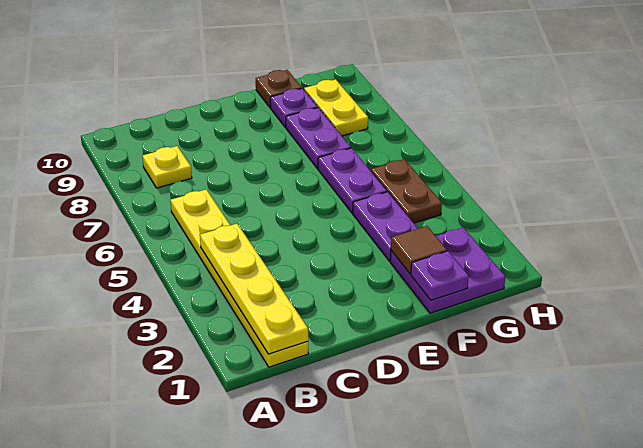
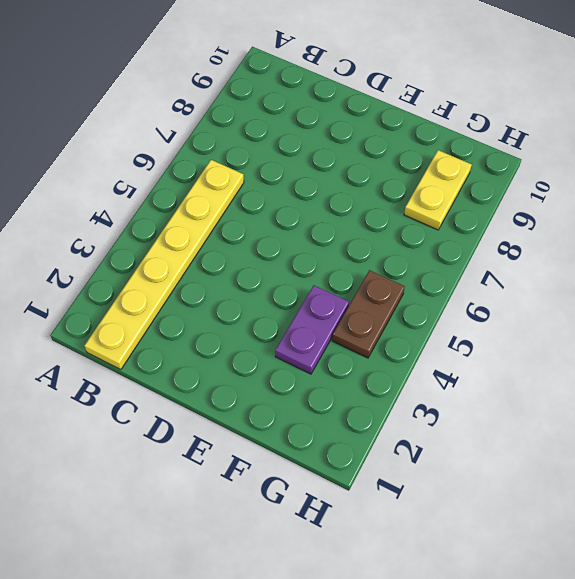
none -> yellow plate B8 level 1
none -> purple plate F1:G2 level 1
none -> purple plate F5:F6 level 1

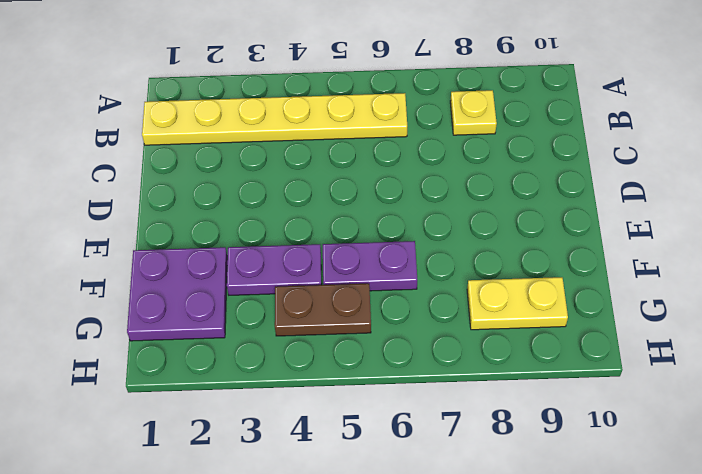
none -> purple plate F7:F8 level 1
none -> purple plate F9 level 1
none -> brown plate F10 level 1

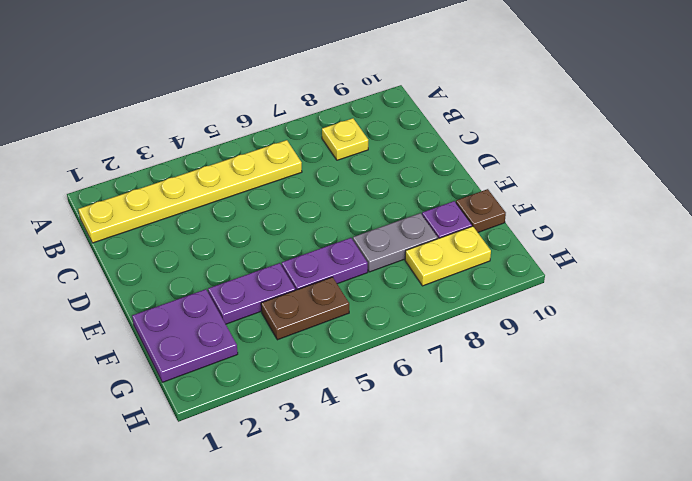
grey plate F7:F8 level 1 -> purple plate F7:F8 level 1
none -> yellow plate B1:B4 level 2
none -> purple plate F1 level 2
none -> brown tile F2 level 2

